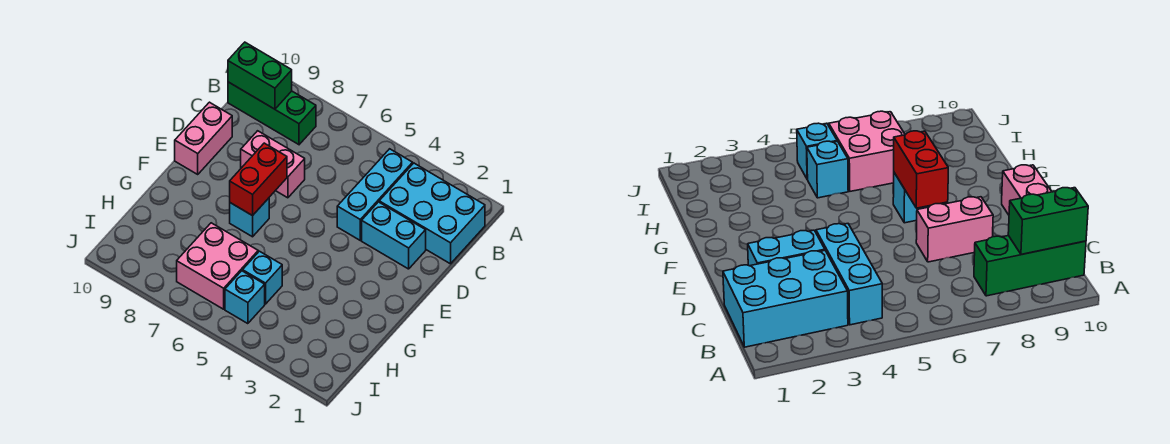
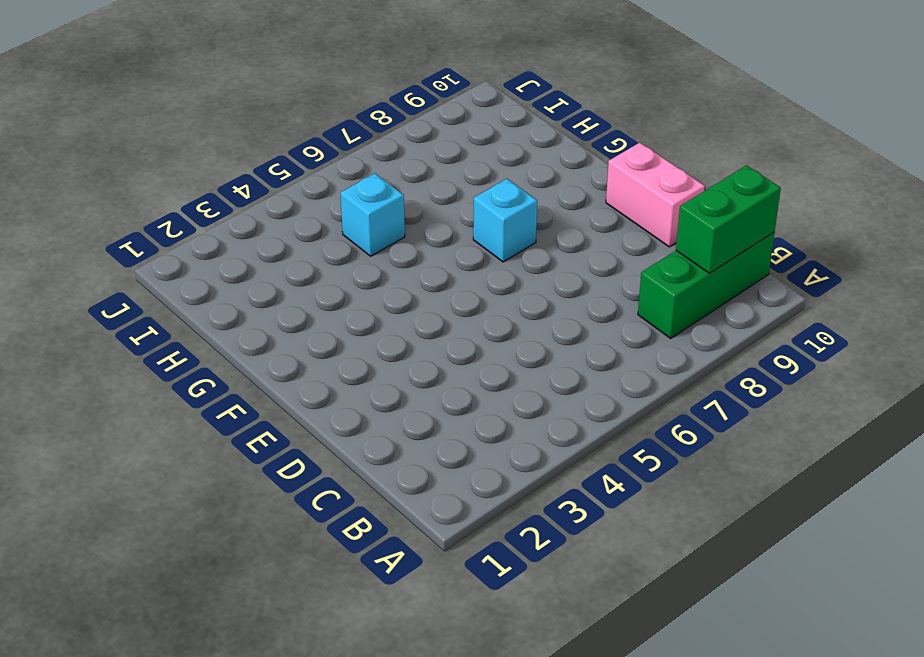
none -> cyan brick B1:C3 level 1
none -> cyan brick B4:D4 level 1
none -> cyan brick D2:D3 level 1

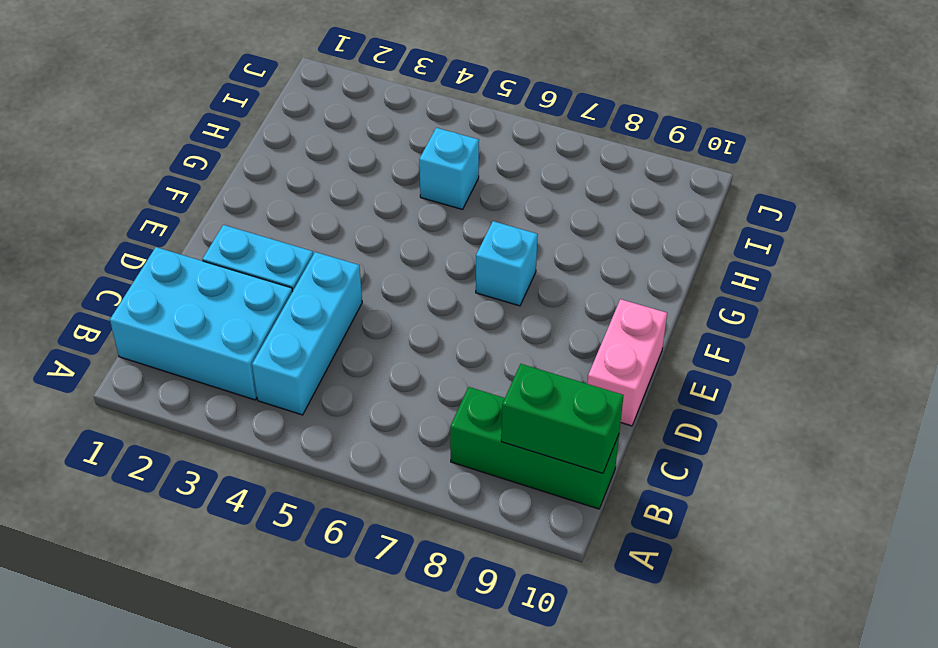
none -> pink brick D7:D8 level 1
none -> pink brick H6:I7 level 1
none -> cyan brick I5 level 1

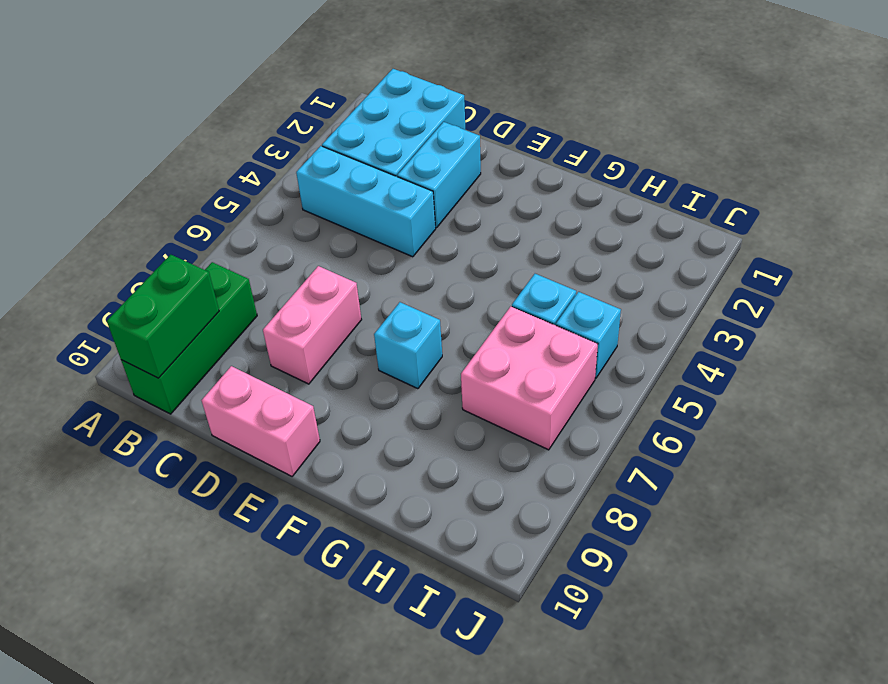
none -> red brick E7:F7 level 2

